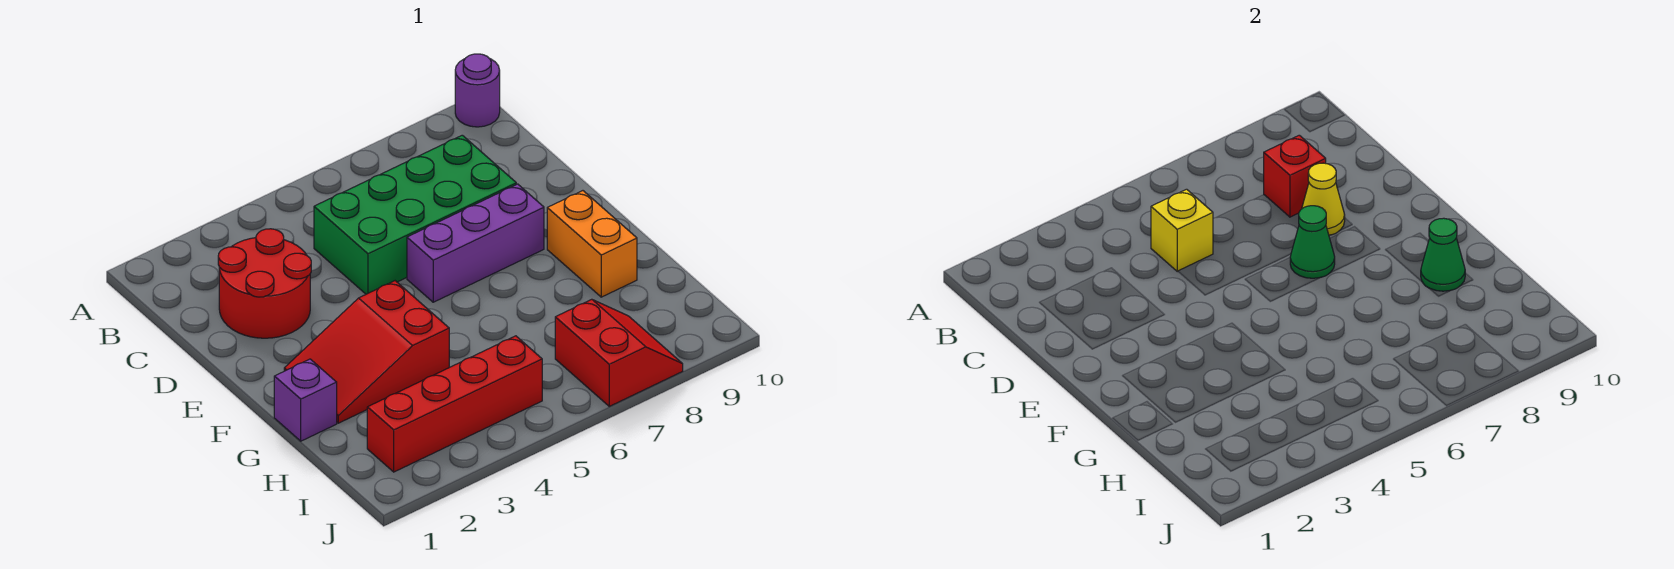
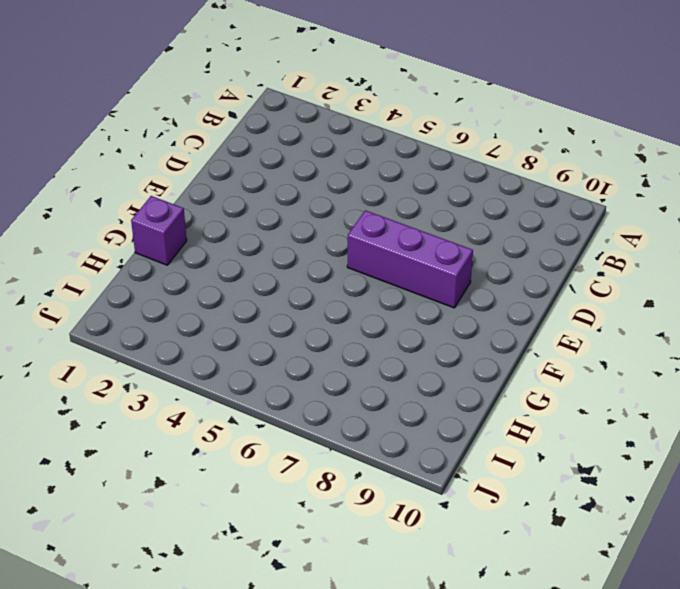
none -> purple round brick A10 level 1
none -> red round brick C2:D3 level 1
none -> green brick C5:D8 level 1

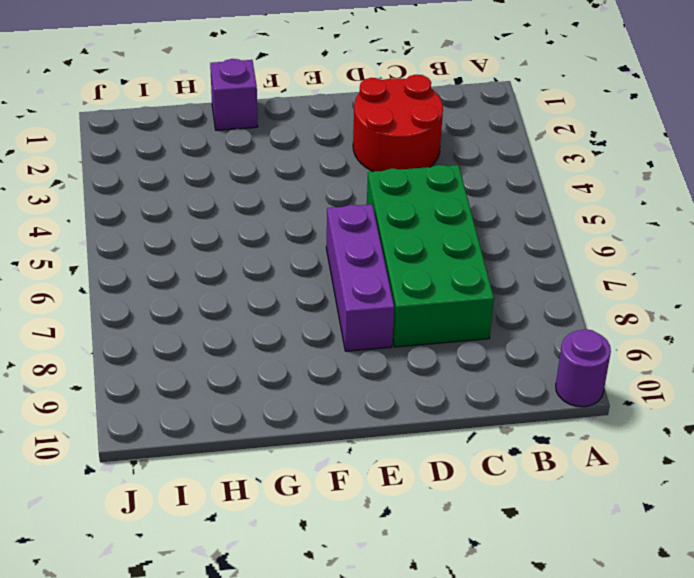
none -> red slope F2:G4 level 1 top 4
none -> orange brick F9:G9 level 1
none -> red brick I2:I5 level 1

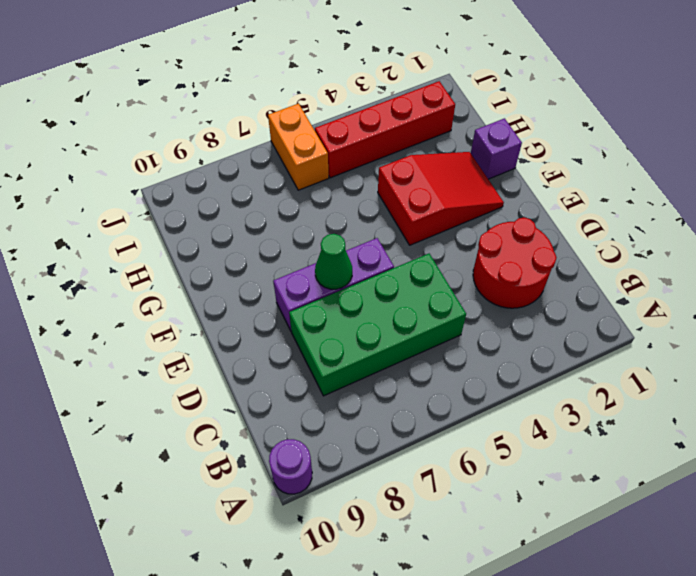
orange brick I6:J6 level 1 -> orange brick F9:G9 level 1
none -> red slope I7:J8 level 1 top 7
none -> yellow brick C5 level 2
none -> red brick C8 level 2

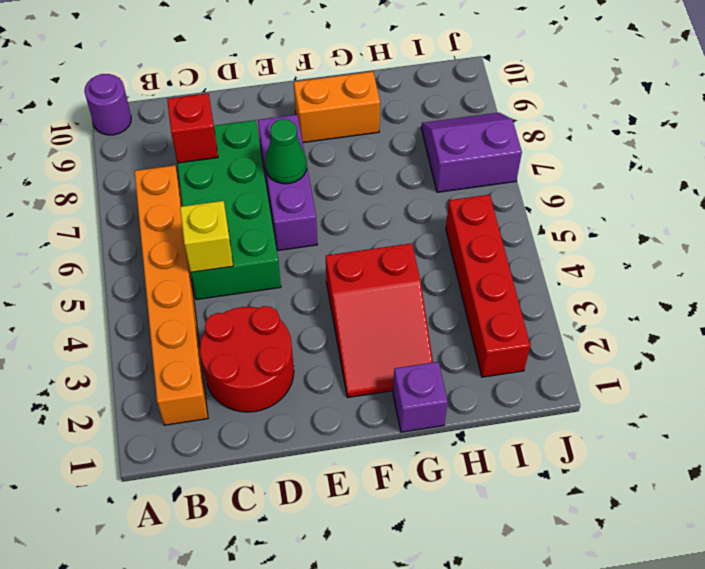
orange brick B2:B7 level 1 -> none
purple slope I7:J8 level 1 top 7 -> red slope I7:J8 level 1 top 7
none -> yellow cone D8 level 2
none -> green cone G9 level 2

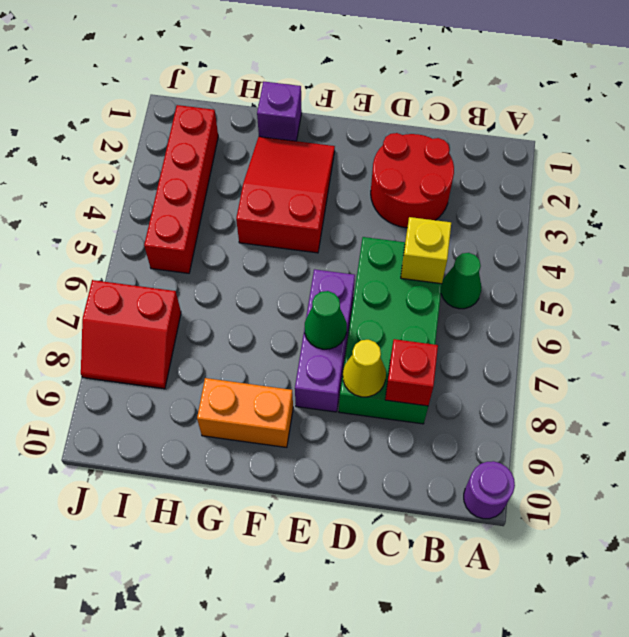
green cone B5 level 1 -> green cone G9 level 2

